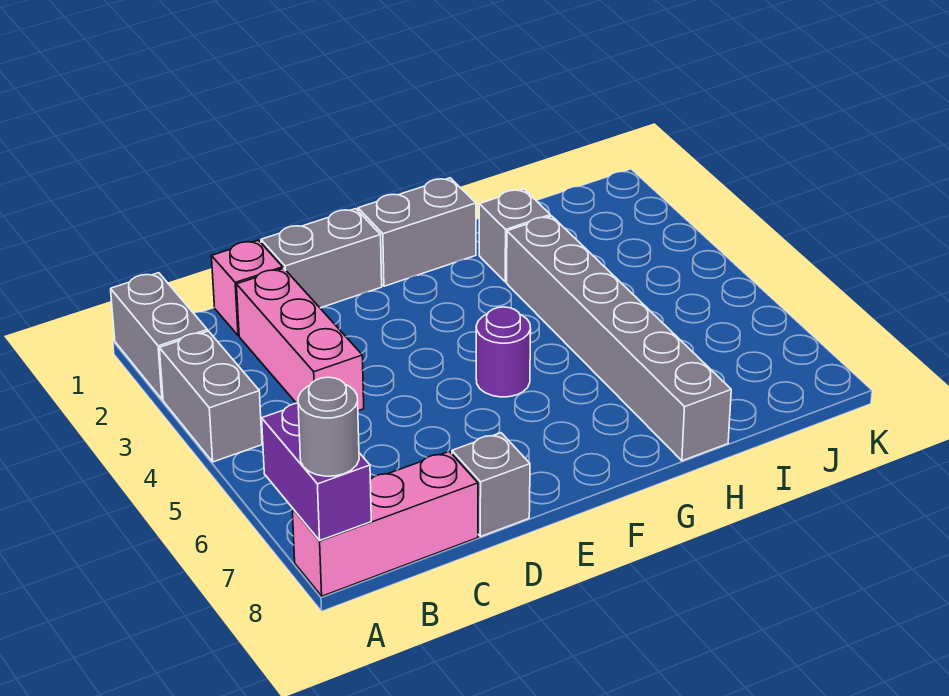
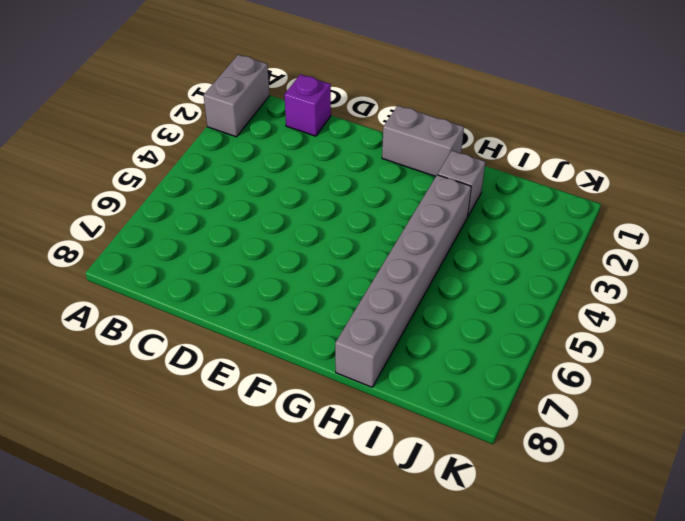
purple brick C1 level 1 -> pink brick C1 level 1
none -> grey brick A3:A4 level 1
none -> pink brick A8:C8 level 1
none -> pink brick C2:C4 level 1

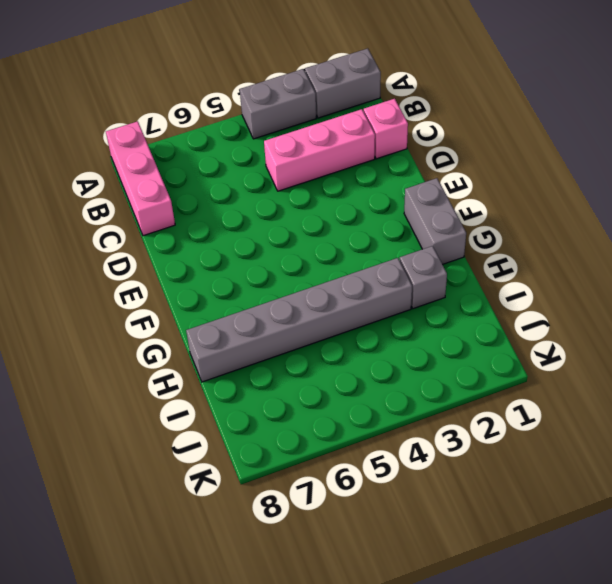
none -> grey brick D1:E1 level 1
none -> grey brick D8 level 1
none -> purple round brick F5 level 1

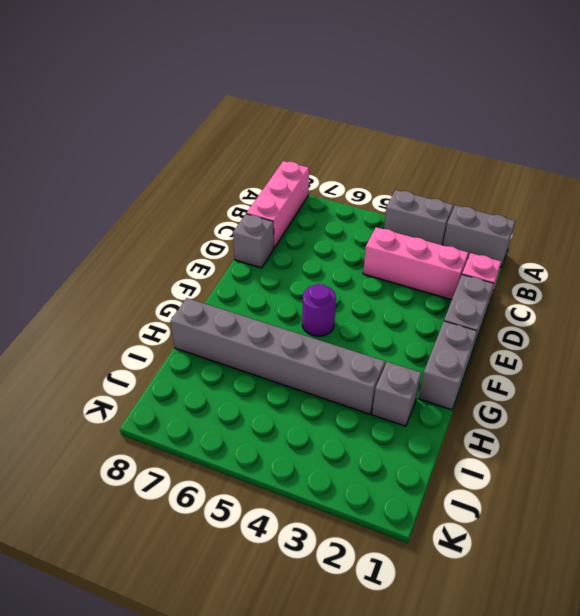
none -> purple brick A7:A8 level 2
none -> grey round brick A8 level 3

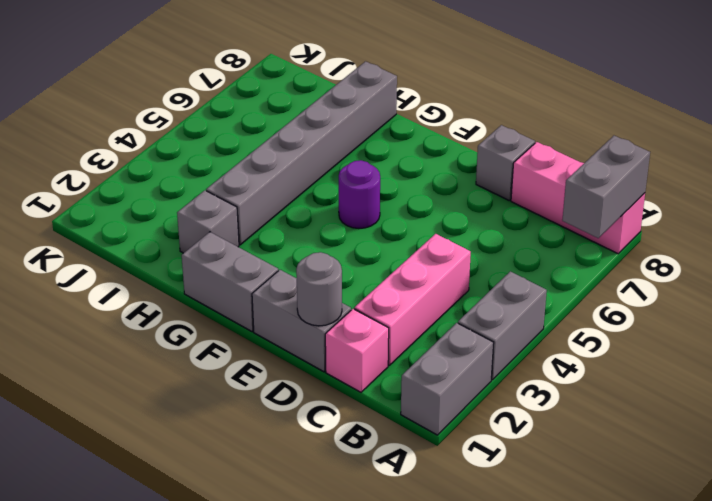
grey brick A7:A8 level 2 -> purple brick A7:A8 level 2
grey round brick D1 level 2 -> grey round brick A8 level 3

